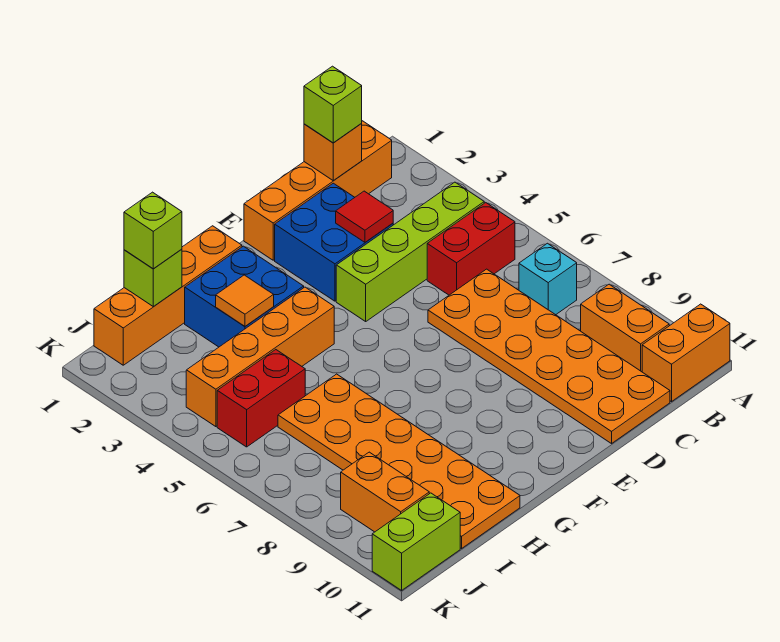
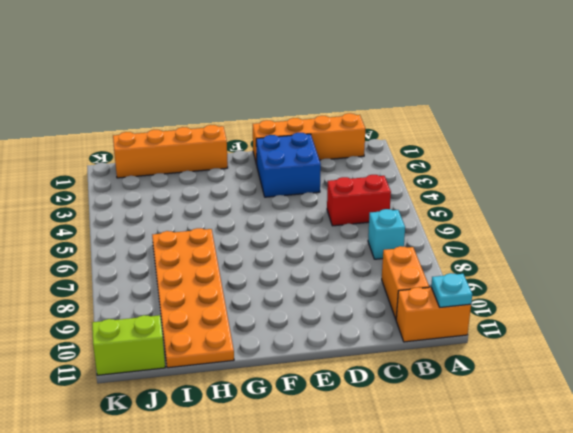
cyan plate A11 level 2 -> none
none -> lime brick B4:E4 level 1
none -> orange plate C6:D11 level 1
none -> blue brick G2:H3 level 1

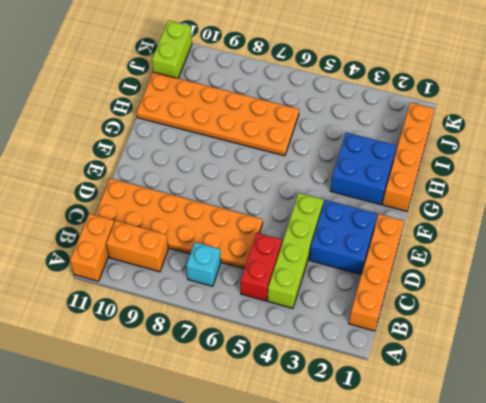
none -> orange brick G4:J4 level 1
none -> red brick I5:J5 level 1
none -> orange brick J9:J10 level 1

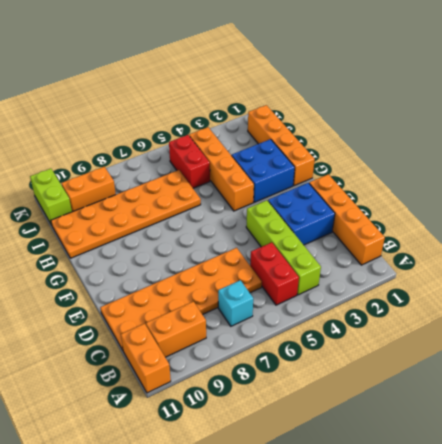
none -> orange brick C1 level 2
none -> red tile D3 level 2
none -> orange tile H3 level 2

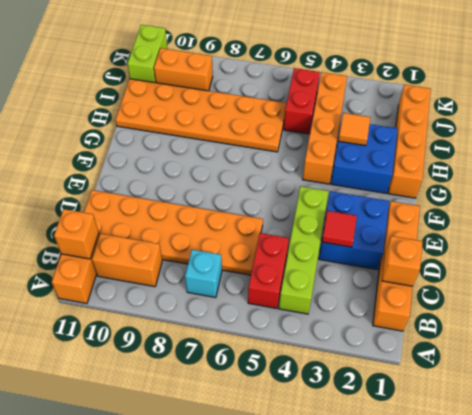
orange brick B11 level 2 -> none
none -> lime brick I1 level 2
none -> lime brick C1 level 3
none -> lime brick I1 level 3

